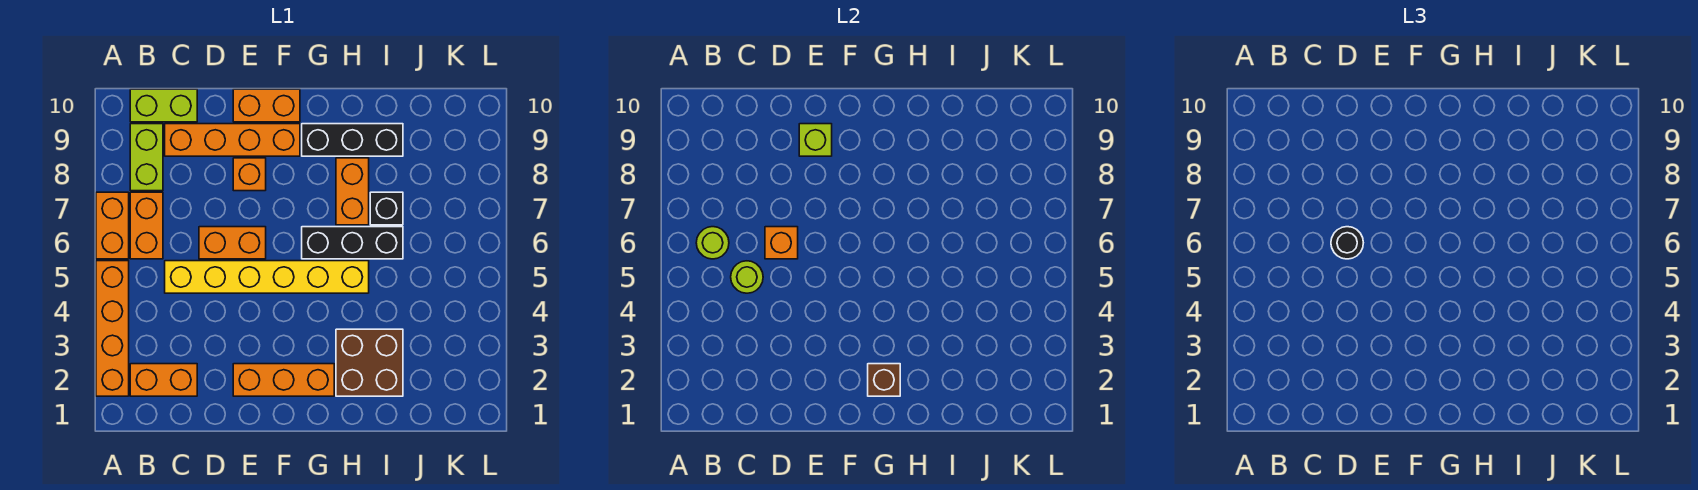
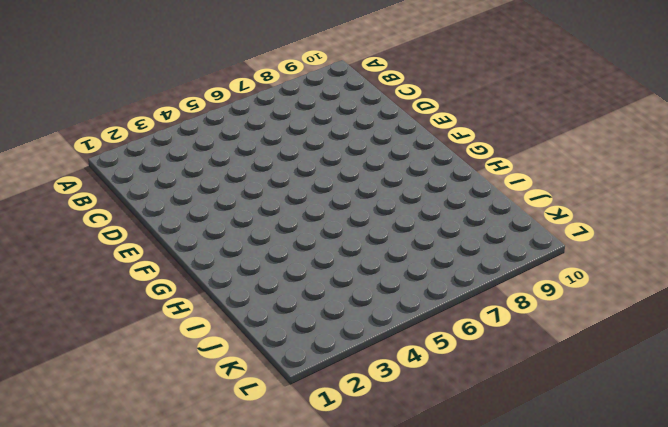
none -> orange brick A2:A5 level 1
none -> orange brick A6:A7 level 1
none -> orange brick B2:C2 level 1

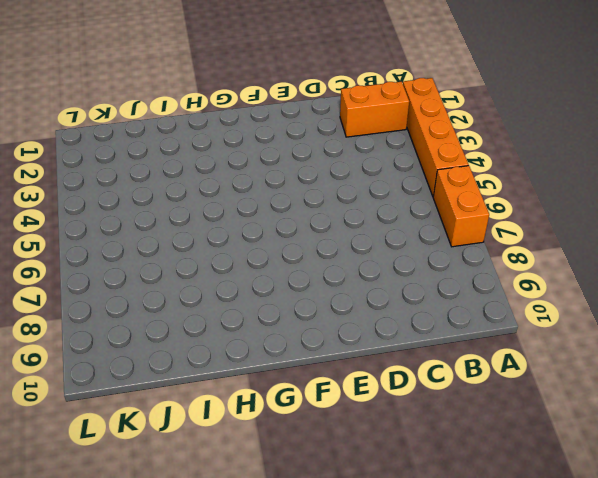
none -> orange brick B6:B7 level 1
none -> lime brick B8:B9 level 1
none -> lime brick B10:C10 level 1

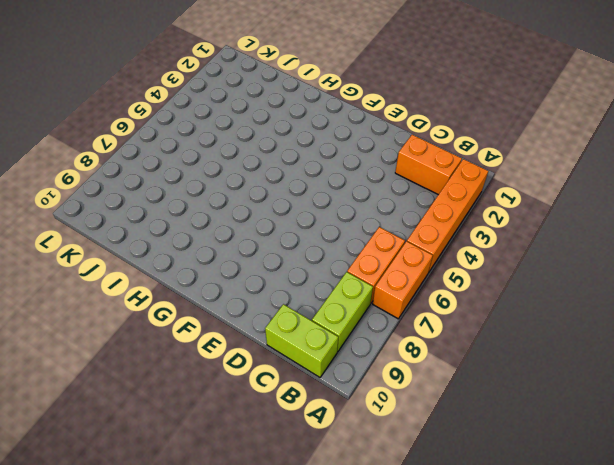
none -> yellow brick C5:H5 level 1
none -> orange brick C9:F9 level 1
none -> orange brick D6:E6 level 1

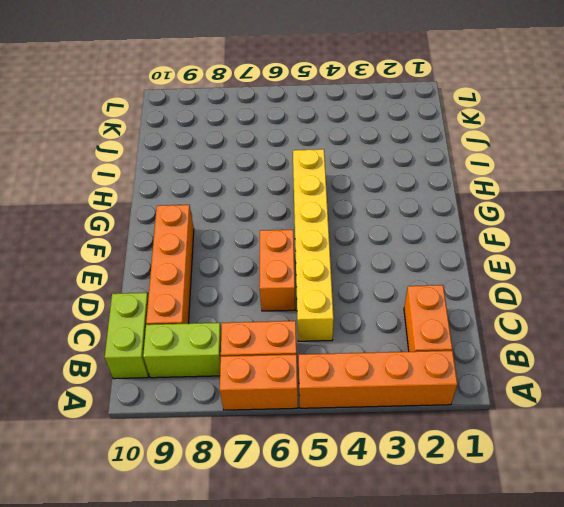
none -> orange brick E2:G2 level 1
none -> orange brick E8 level 1
none -> orange brick E10:F10 level 1

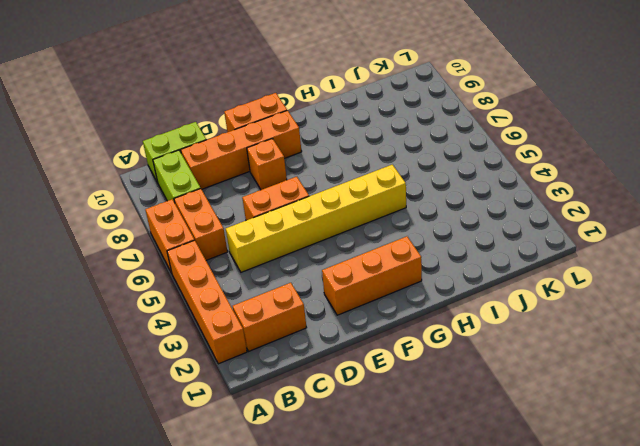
none -> black brick G6:I6 level 1
none -> black brick G9:I9 level 1
none -> brown brick H2:I3 level 1

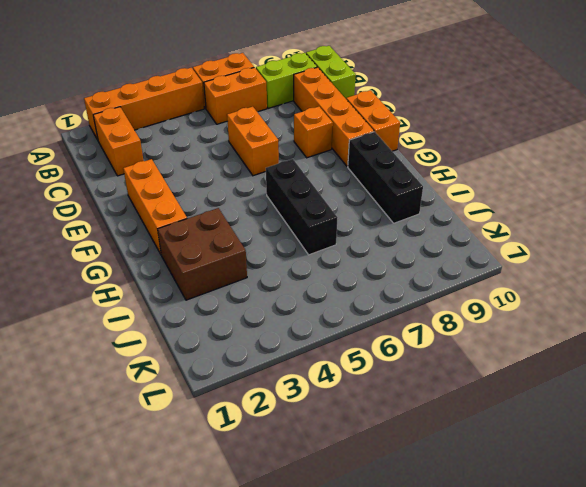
none -> yellow brick C5:H5 level 1
none -> orange brick H7:H8 level 1
none -> black brick I7 level 1

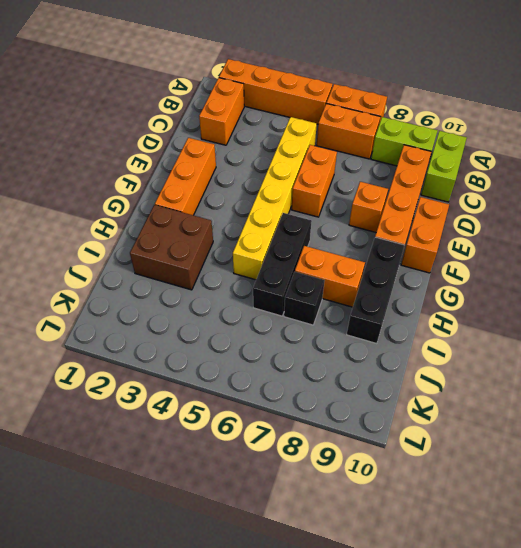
none -> lime round brick B6 level 2
none -> lime round brick C5 level 2
none -> orange brick D6 level 2

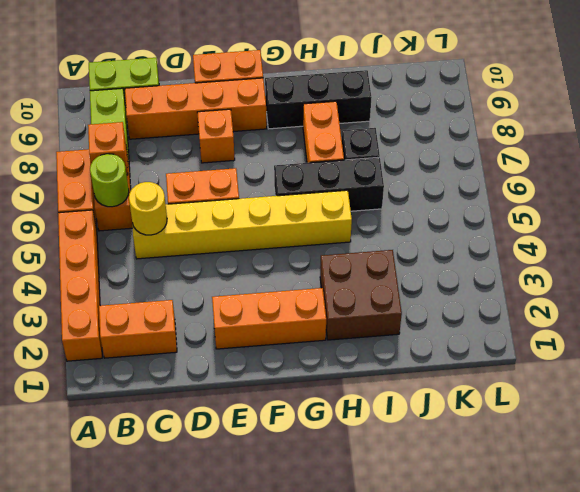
orange brick B7 level 2 -> orange brick D6 level 2
yellow round brick C5 level 2 -> lime round brick C5 level 2
none -> lime brick E9 level 2
none -> brown brick G2 level 2
none -> black round brick D6 level 3

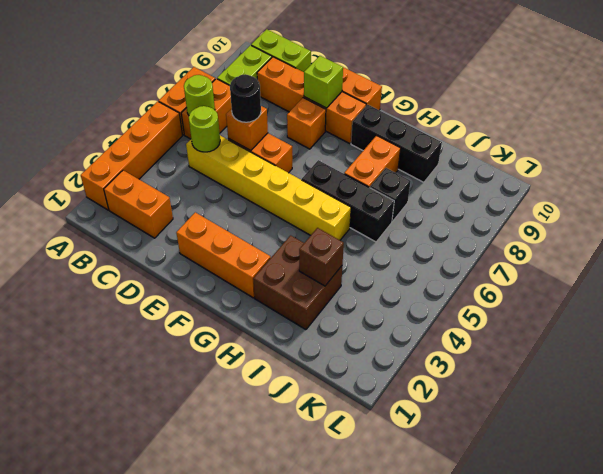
brown brick I3 level 2 -> brown brick G2 level 2

